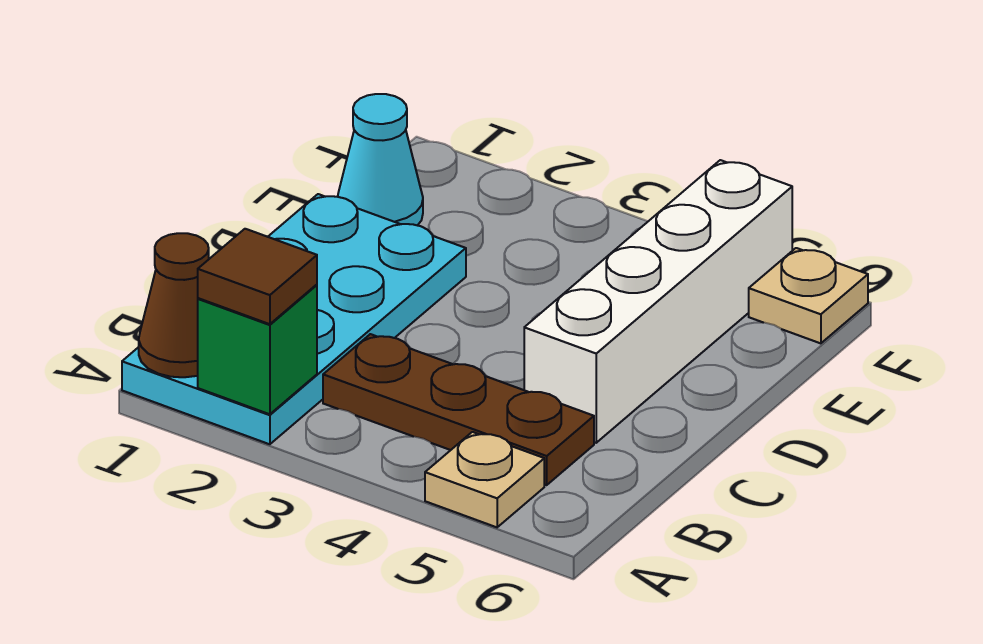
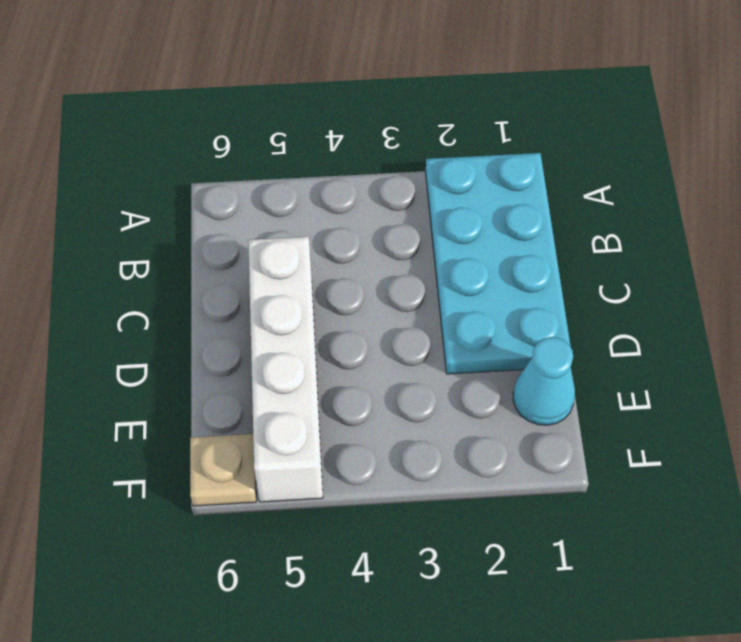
none -> tan plate A5 level 1
none -> brown plate B3:B5 level 1

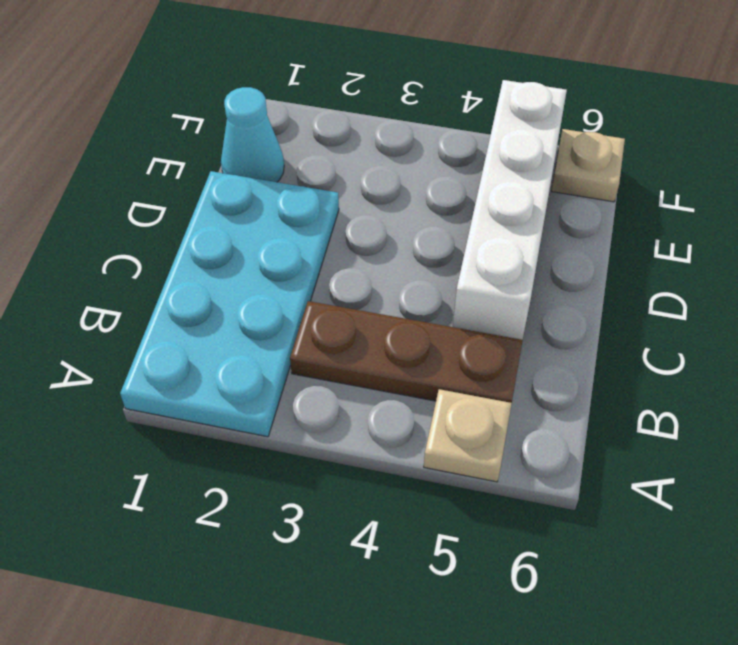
none -> brown cone A1 level 2
none -> green brick A2 level 2

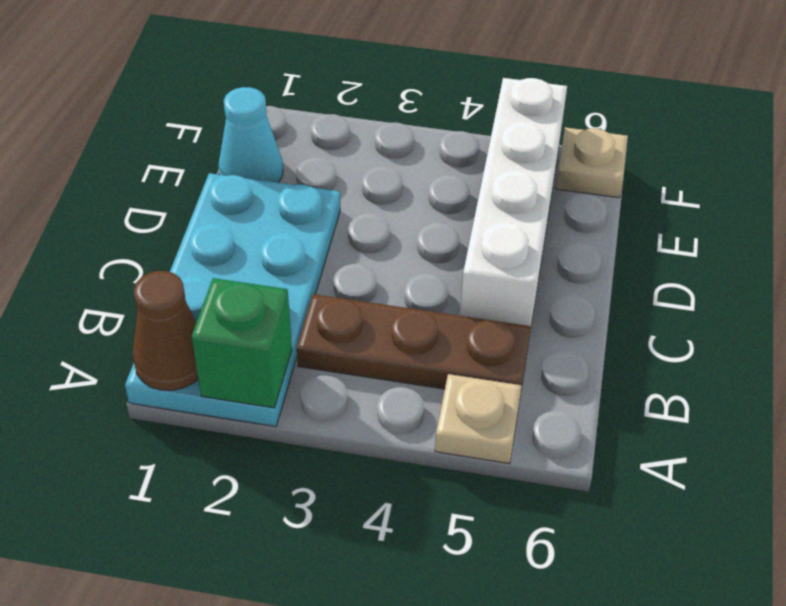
none -> brown tile A2 level 3

